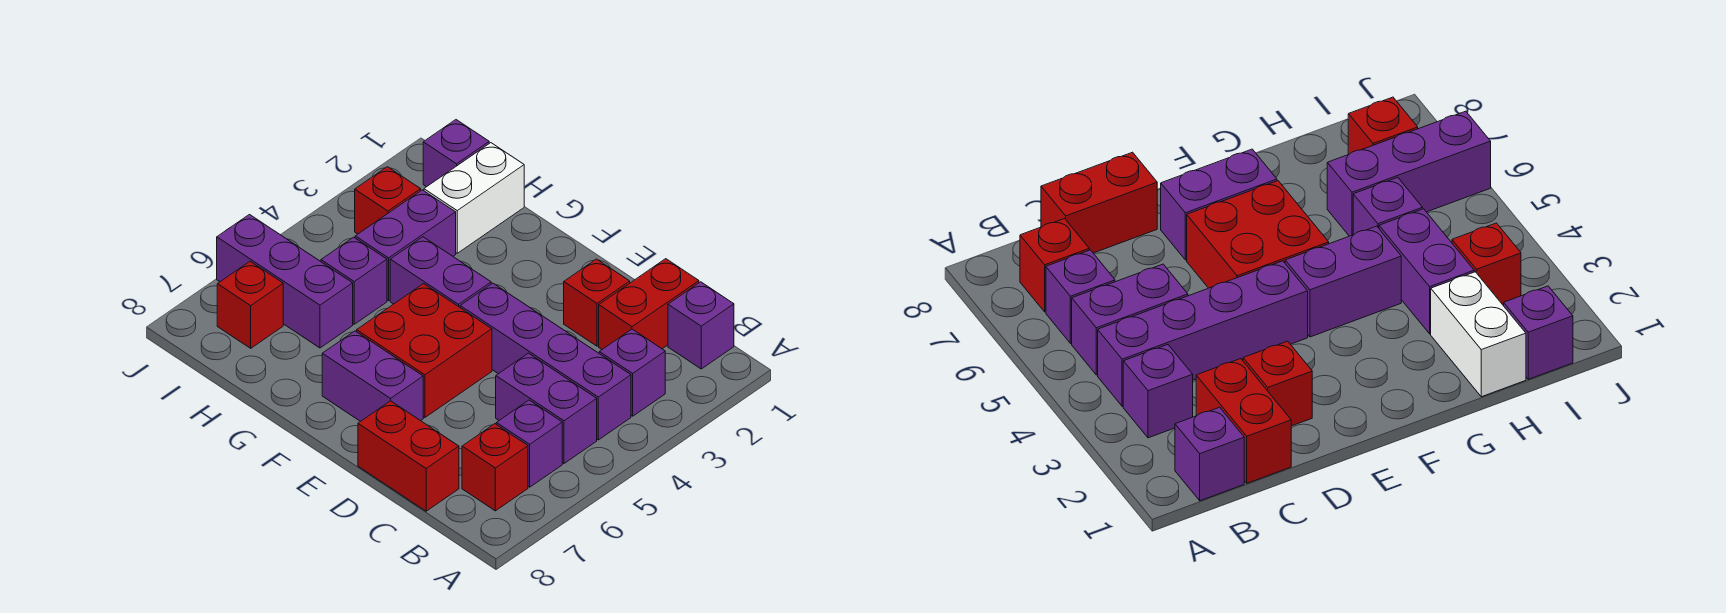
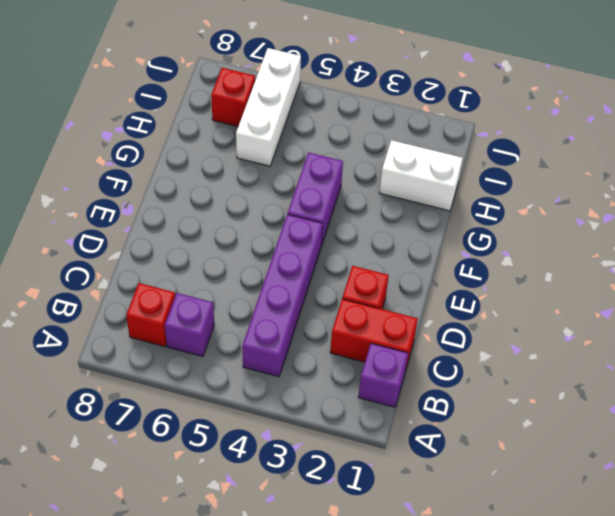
white brick H6:J6 level 1 -> purple brick H6:J6 level 1
none -> purple brick B3 level 1
none -> purple brick B5:C5 level 1
none -> red brick C8:D8 level 1

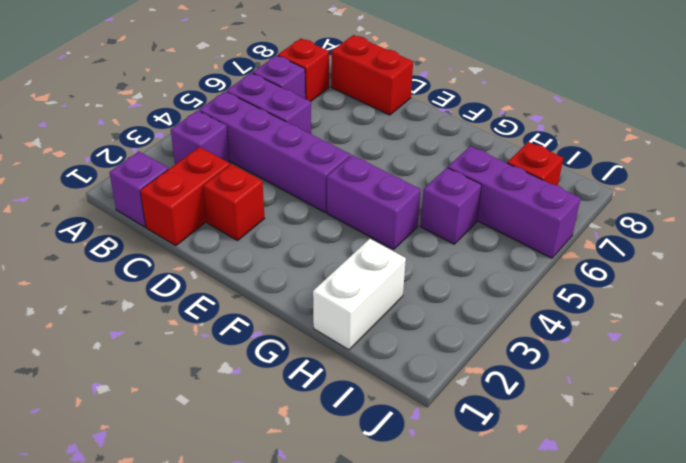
none -> red brick E5:F6 level 1
none -> purple brick E7:F7 level 1
none -> purple brick H3:H4 level 1

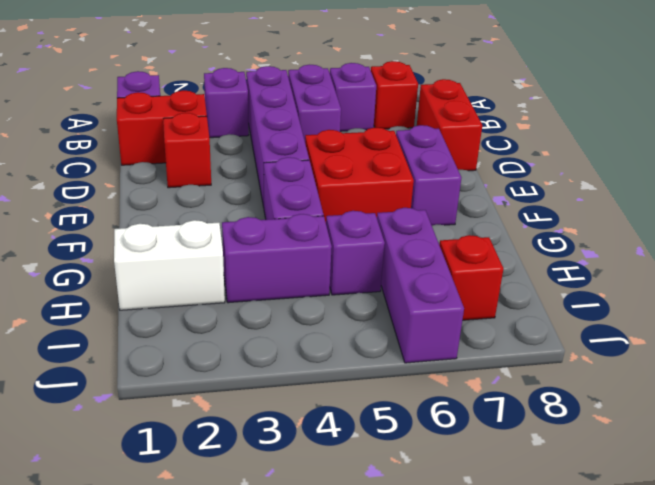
none -> purple brick I1 level 1
none -> red brick I3 level 1

